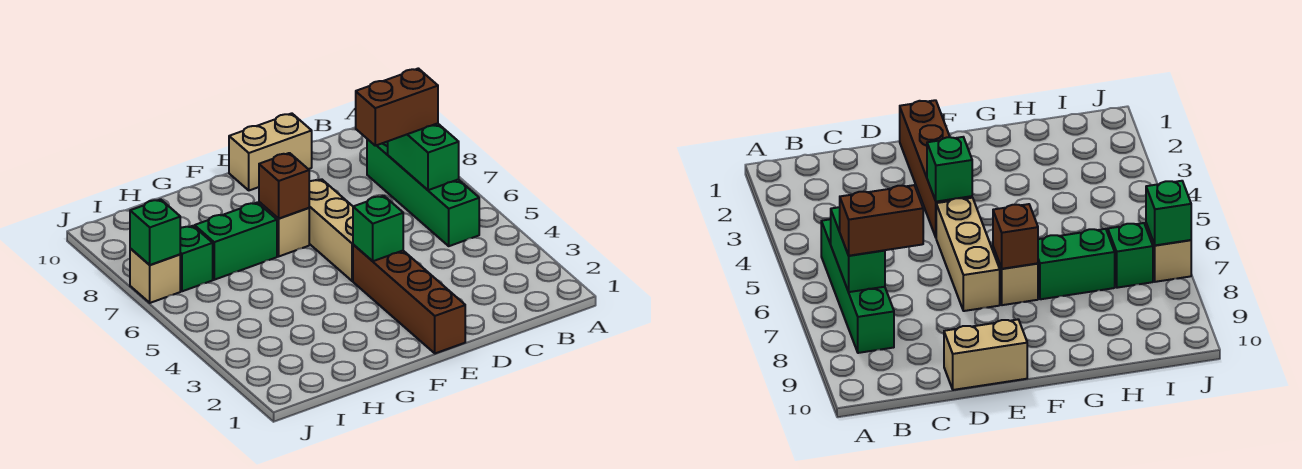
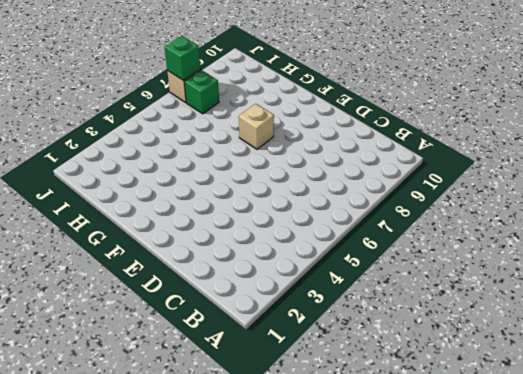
none -> green brick B5:B8 level 1
none -> tan brick D10:E10 level 1
none -> brown brick E1:E4 level 1

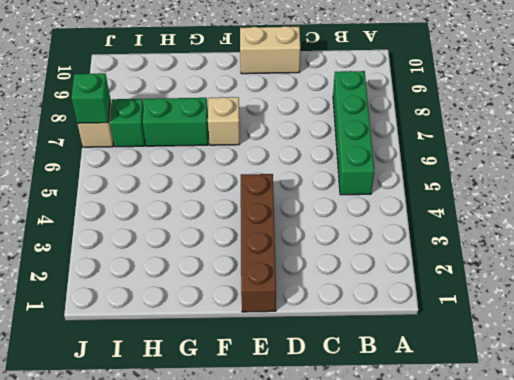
none -> tan brick E5:E7 level 1
none -> green brick B6:B7 level 2
none -> green brick E4 level 2

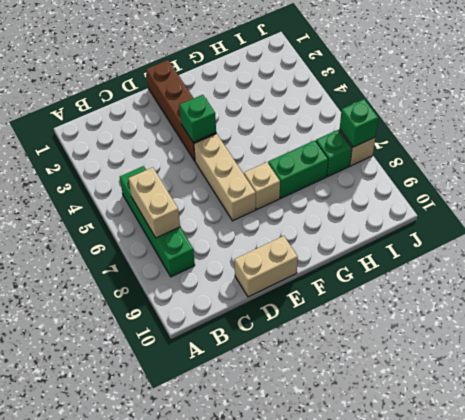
tan brick B6:B7 level 2 -> green brick B6:B7 level 2
none -> brown brick F7 level 2
none -> brown brick B7:C7 level 3

